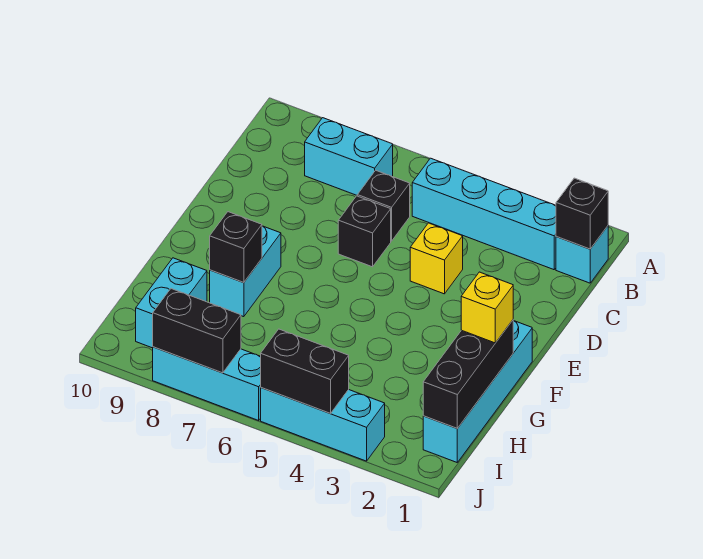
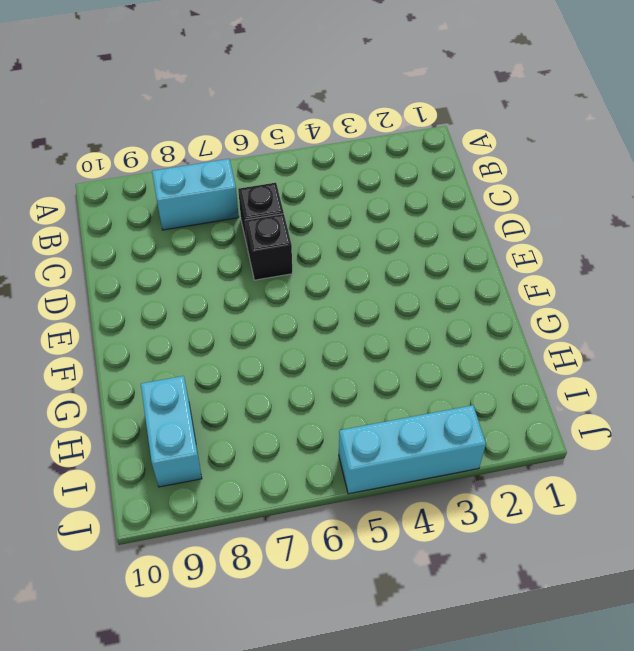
none -> cyan brick B1 level 1
none -> cyan brick B2:B5 level 1
none -> yellow brick D4 level 1

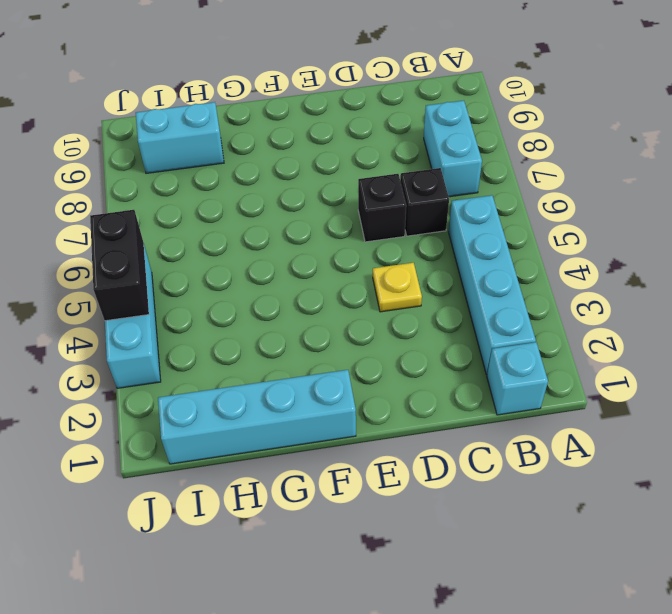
yellow plate D4 level 1 -> yellow brick D4 level 1
none -> cyan brick F8:G8 level 1
none -> cyan brick J6:J8 level 1
none -> black brick B1 level 2

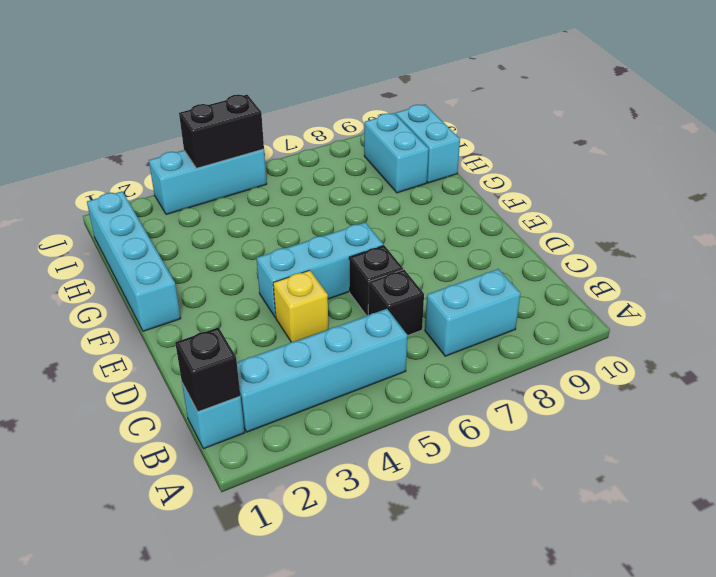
cyan brick E4:E6 level 1 -> cyan brick J6:J8 level 1
cyan brick H10:I10 level 1 -> cyan brick F8:G8 level 1
none -> black brick G1:I1 level 2
none -> black brick G8 level 2
none -> black brick J7:J8 level 2

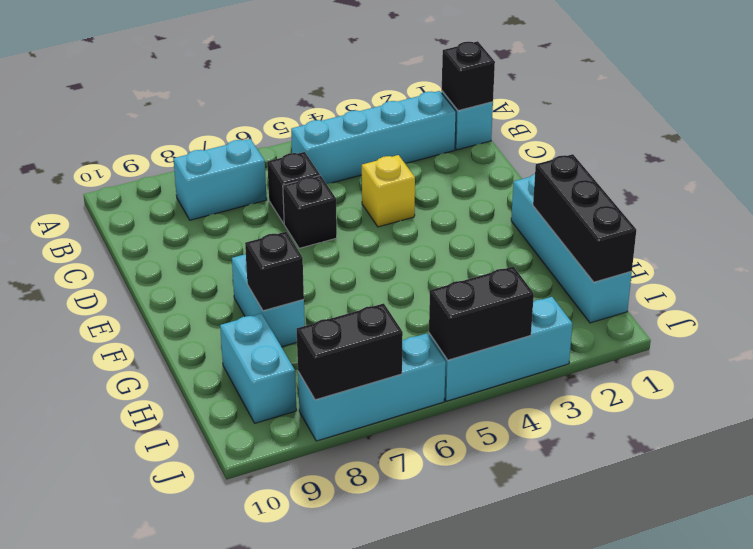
none -> yellow brick G1 level 3

